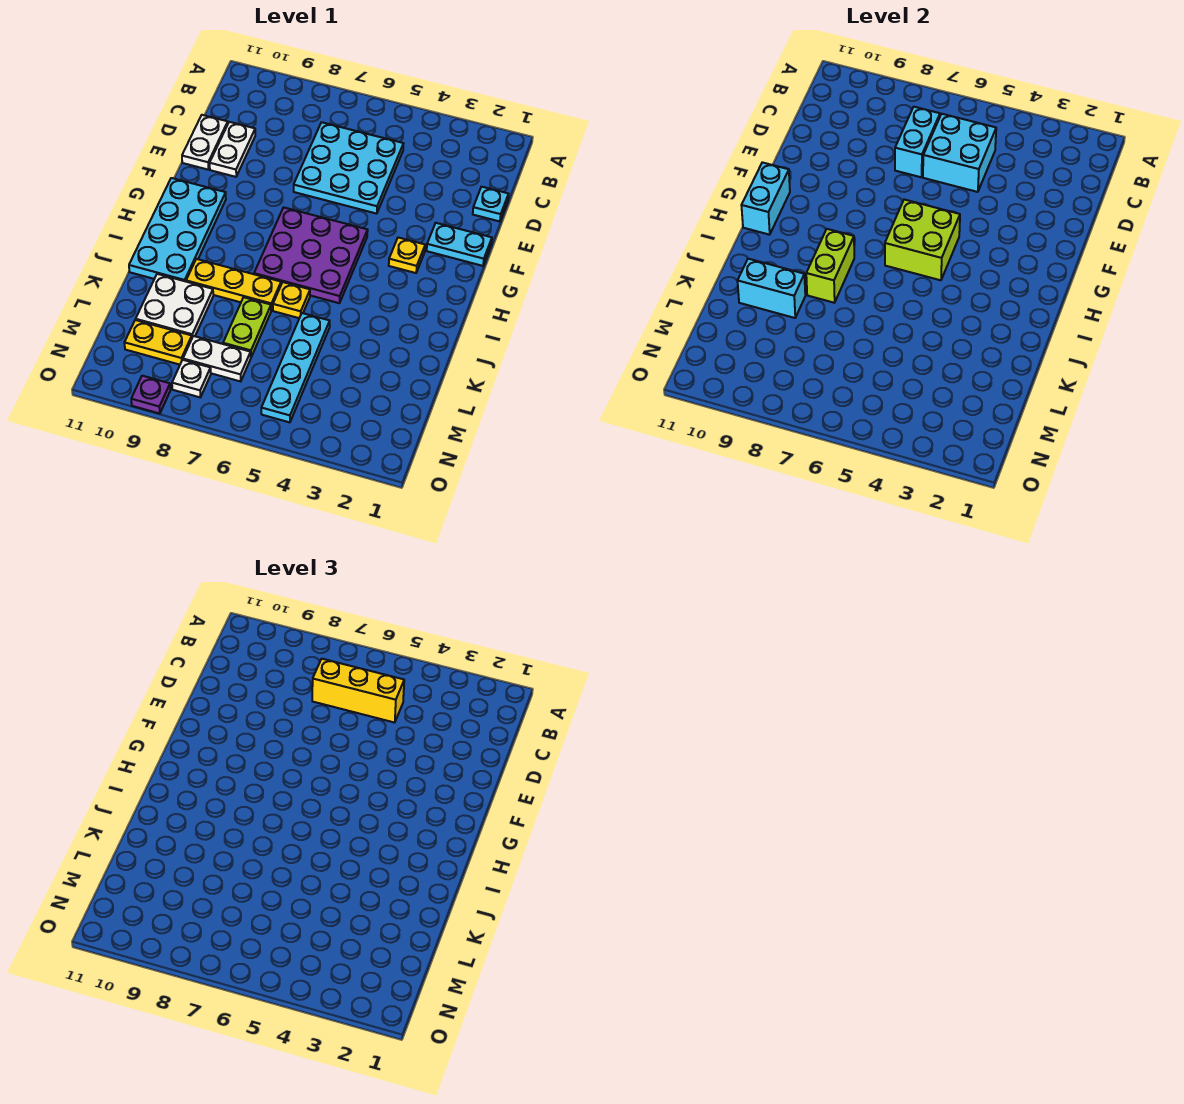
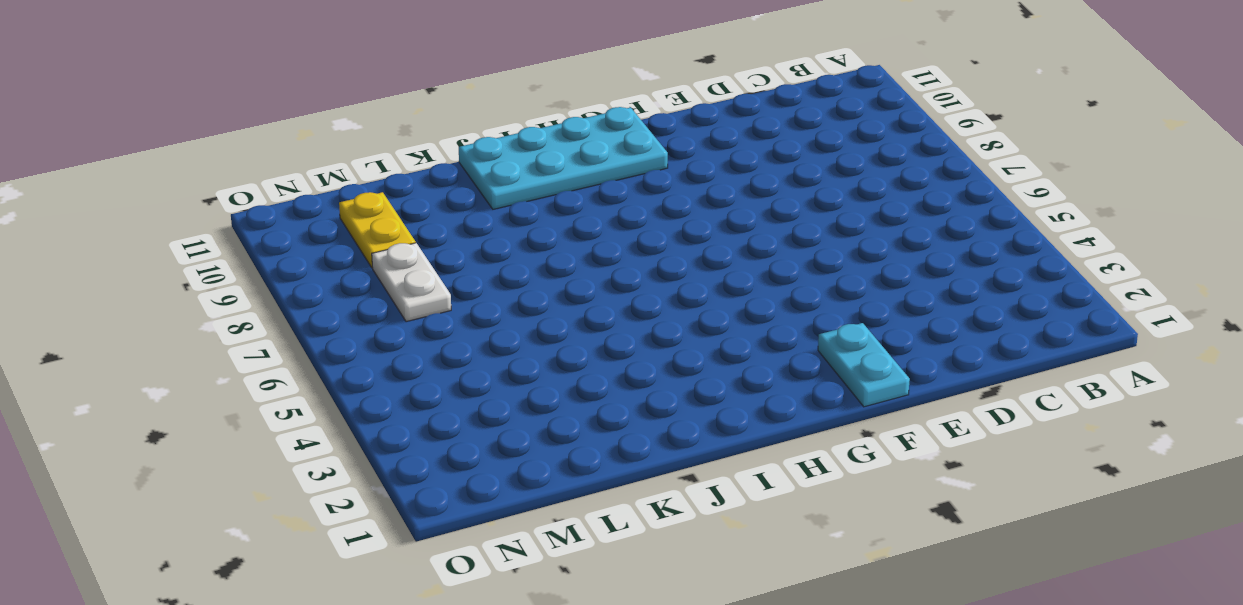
none -> cyan plate C5:E7 level 1
none -> cyan plate D1 level 1
none -> white plate D10:E10 level 1

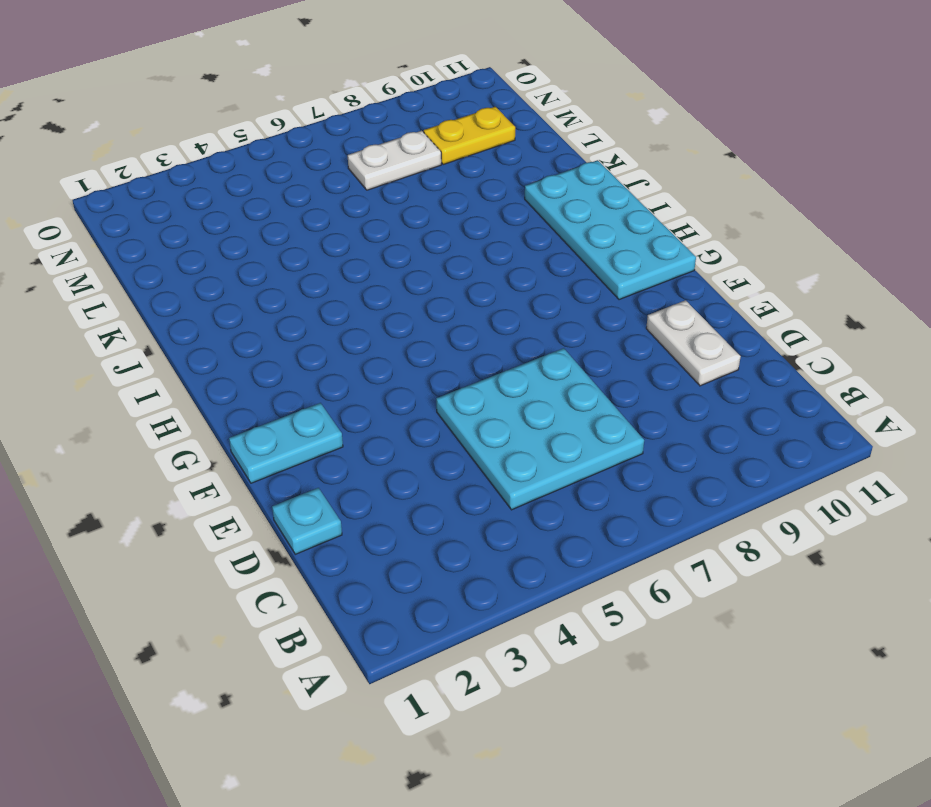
none -> white plate D11:E11 level 1
none -> yellow plate G3 level 1
none -> purple plate G5:I7 level 1

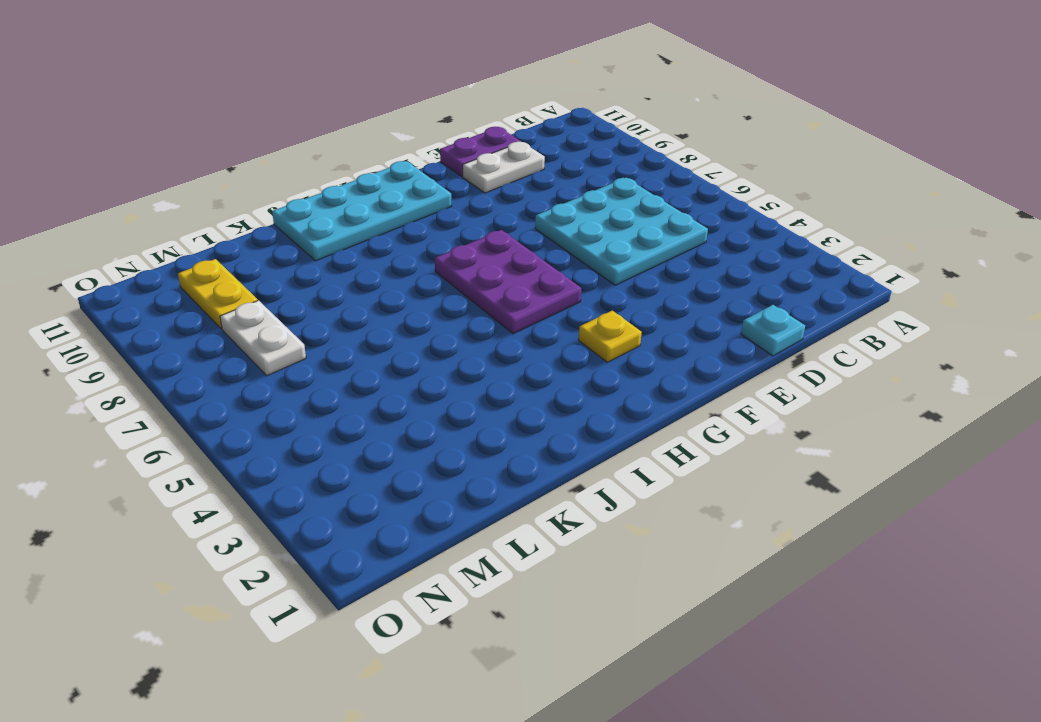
purple plate D11:E11 level 1 -> white plate D11:E11 level 1
purple plate G5:H7 level 1 -> purple plate G5:I7 level 1
none -> cyan plate F1:F2 level 1
none -> yellow plate J6 level 1
none -> yellow plate J7:J9 level 1

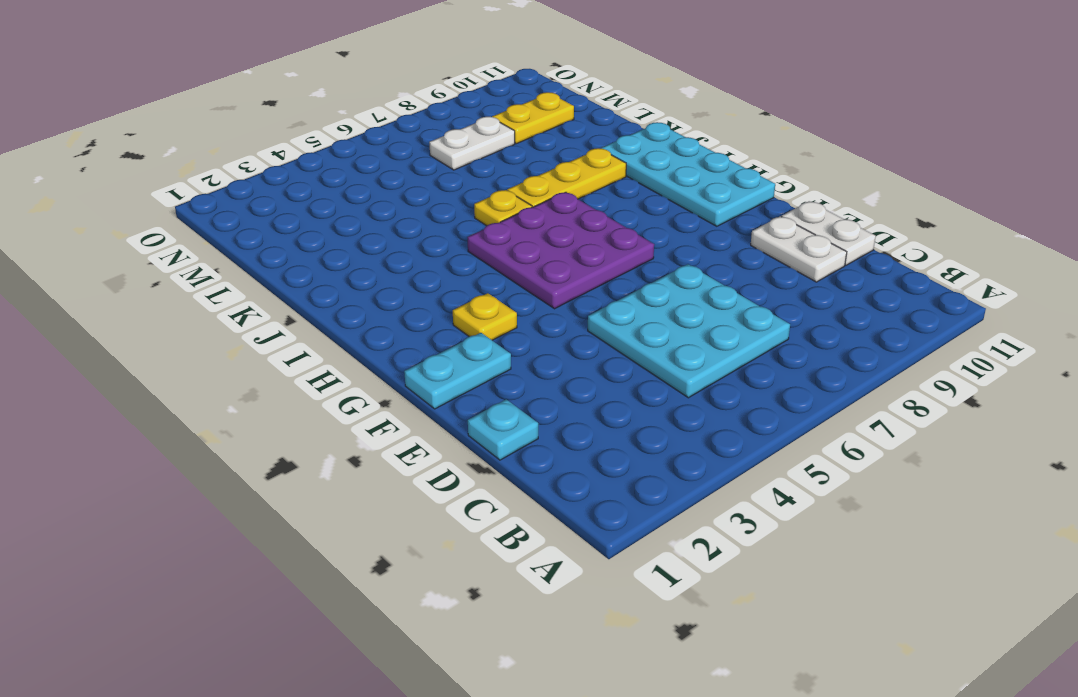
none -> cyan plate K5:N5 level 1
none -> lime plate K7:L7 level 1
none -> white plate K9:L10 level 1

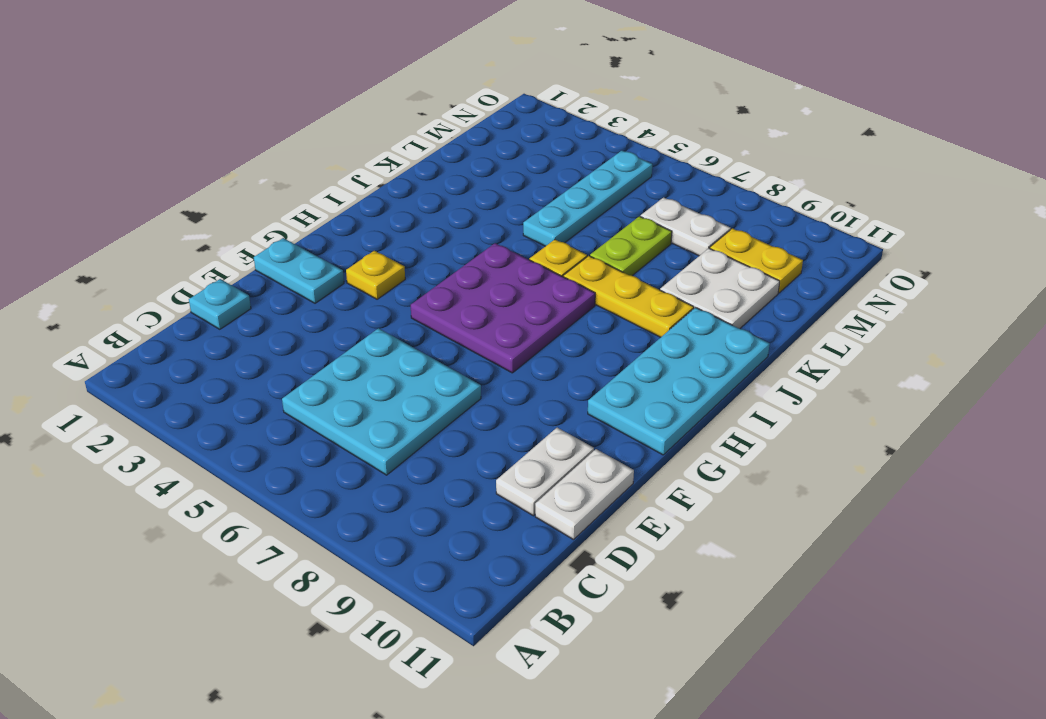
none -> white plate N8 level 1
none -> purple plate O9 level 1
none -> cyan brick C5:D6 level 2

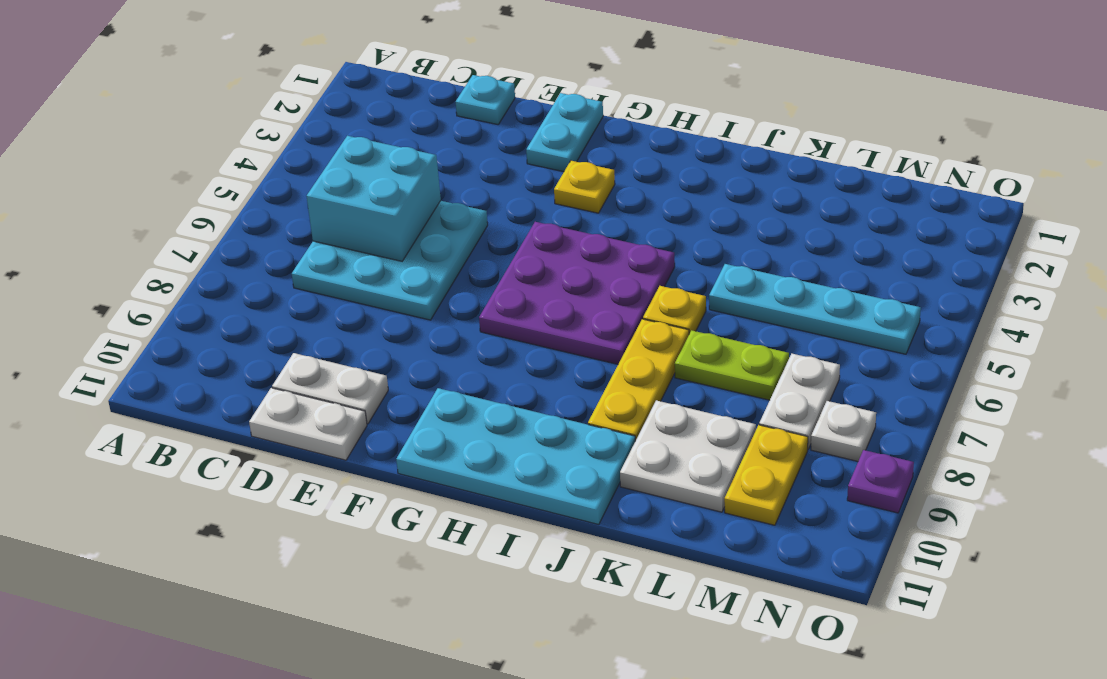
none -> cyan brick C7:D7 level 2
none -> lime brick G5:H6 level 2
none -> cyan brick G11:H11 level 2

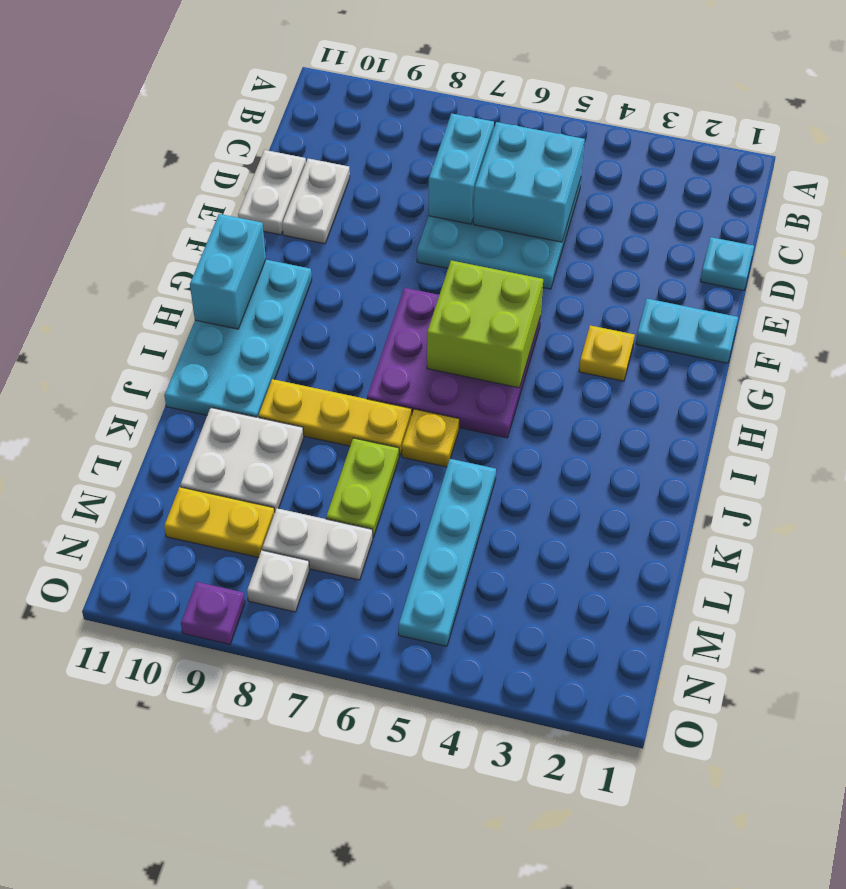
none -> lime brick I8:J8 level 2
none -> cyan brick K9:K10 level 2
none -> yellow brick C5:C7 level 3

